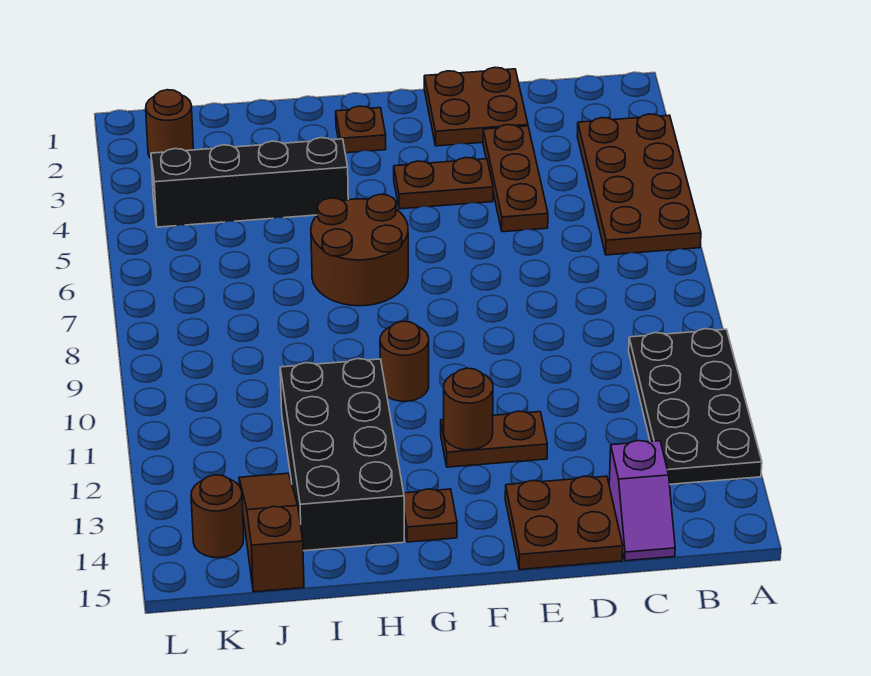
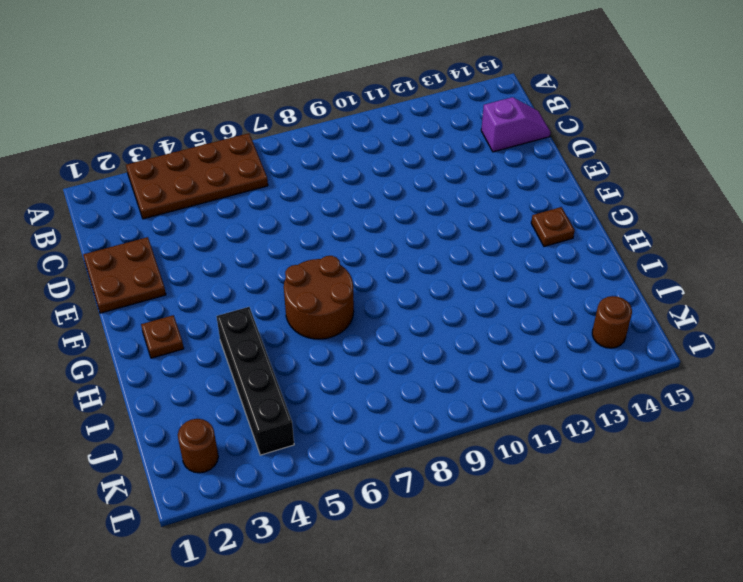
none -> black plate A10:B13 level 1
none -> brown plate D3:D5 level 1
none -> brown plate D14:E15 level 1

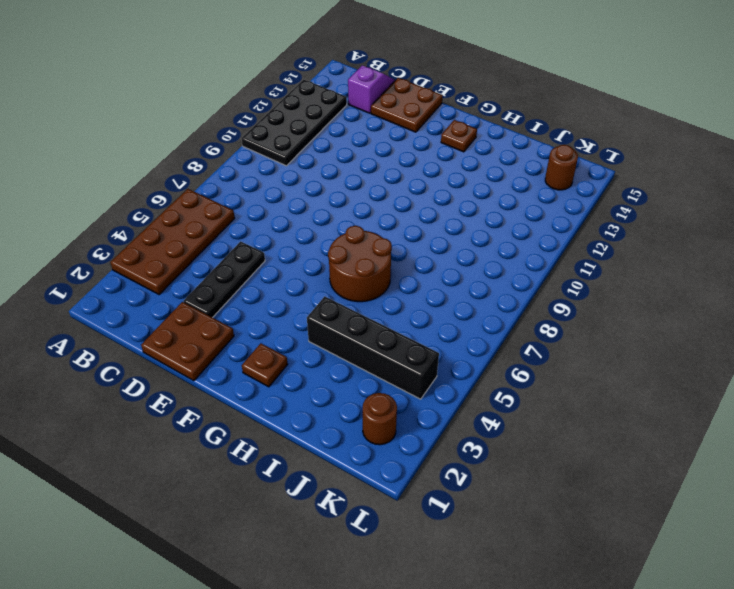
black plate D3:D5 level 1 -> brown plate D3:D5 level 1
none -> brown plate E4:F4 level 1
none -> brown plate E12:F12 level 1
none -> brown round brick G10 level 1

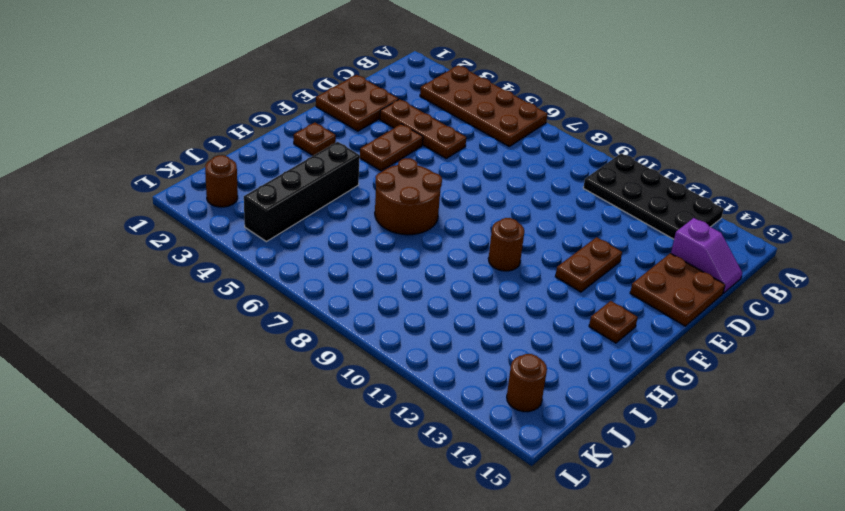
none -> black brick H11:I14 level 1
none -> brown slope J13:J15 level 1 top 15
none -> brown round brick F12 level 2

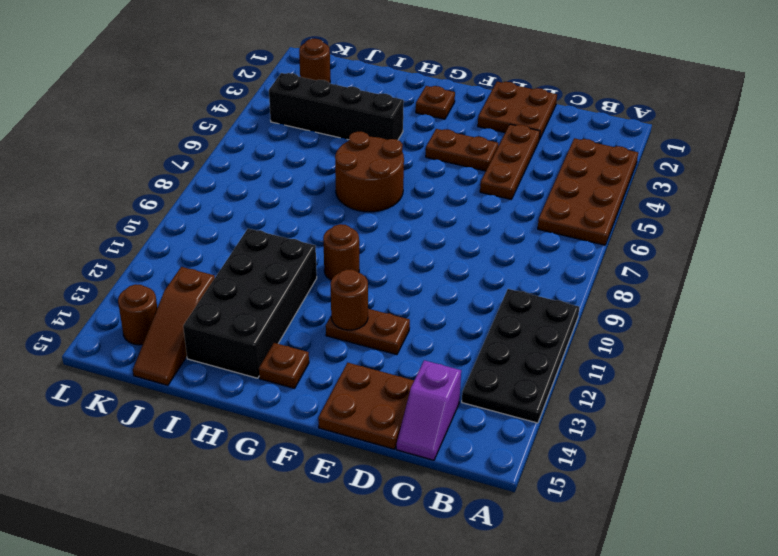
brown slope J13:J15 level 1 top 13 -> brown slope J13:J15 level 1 top 15

